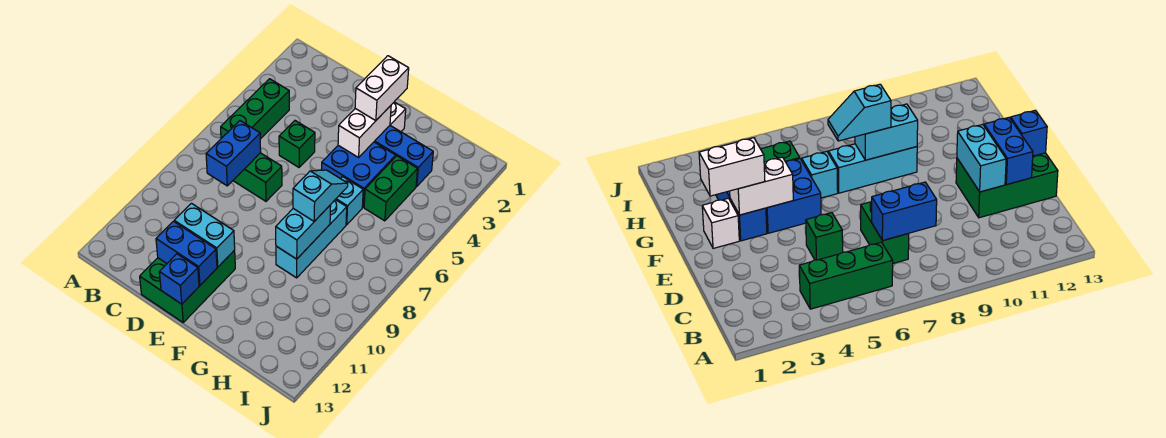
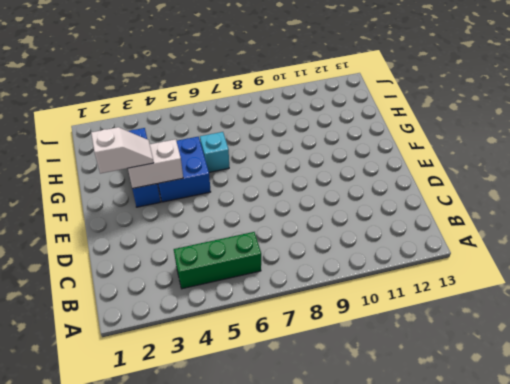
white slope F2:F3 level 3 top 2 -> white brick F2:F3 level 3
none -> green brick C7:D7 level 1
none -> green brick D5 level 1
none -> green brick D11:E13 level 1

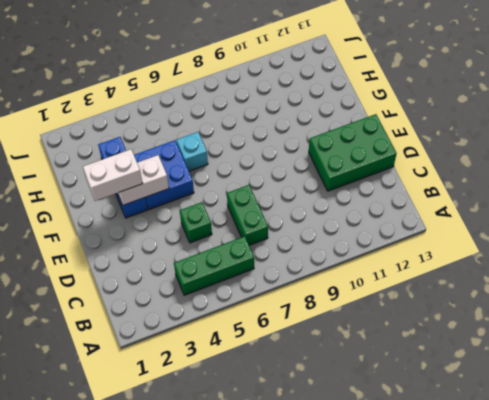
none -> white brick F2 level 1
none -> cyan brick G7:G9 level 1
none -> green brick H4:H5 level 1

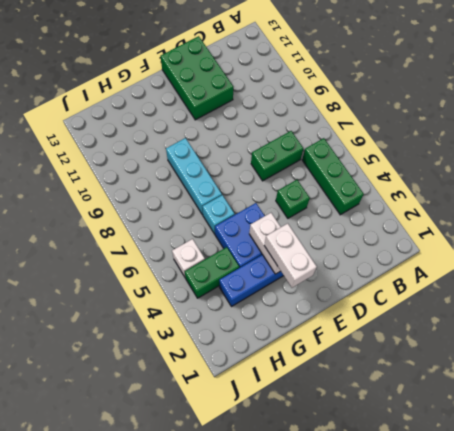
green brick H4:I4 level 1 -> green brick H4:H5 level 1
white brick I5 level 1 -> white brick F2 level 1
none -> blue brick C7:C8 level 2
none -> cyan brick D11:E11 level 2
none -> blue brick D12:E12 level 2

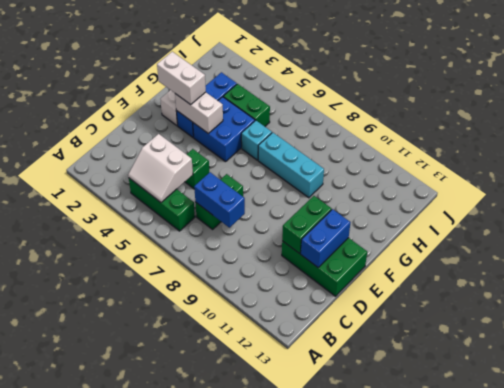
white slope B4:C5 level 2 top C -> none
green brick D11:E11 level 2 -> cyan brick D11:E11 level 2
none -> blue brick E13 level 2
none -> cyan brick G8:G9 level 2
none -> cyan slope G7:G8 level 3 top 8

